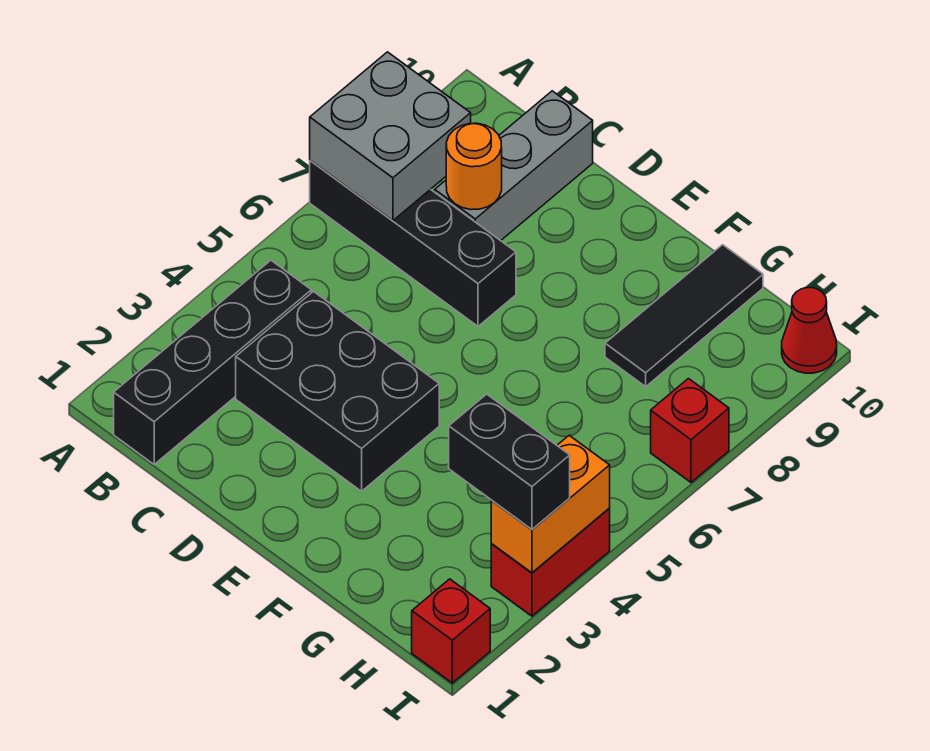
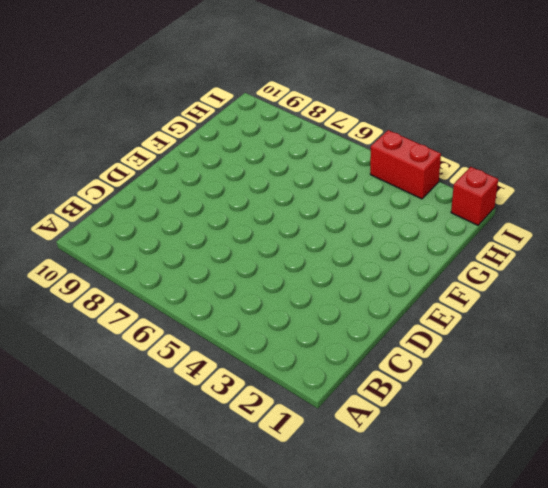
none -> black brick A7:D7 level 1
none -> black brick B1:B4 level 1
none -> black brick C3:E4 level 1

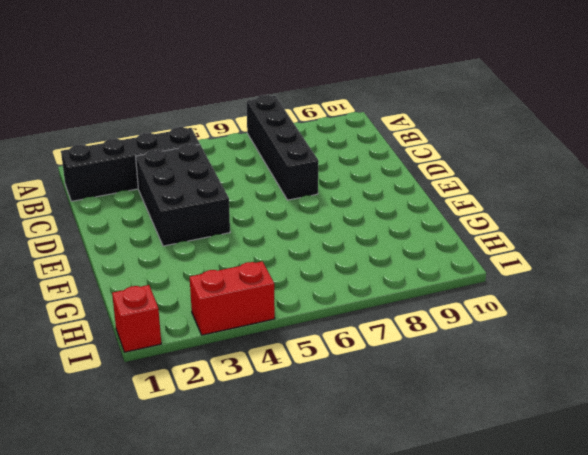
none -> grey brick C8:C10 level 1
none -> black tile G8:G10 level 1
none -> red brick I7 level 1

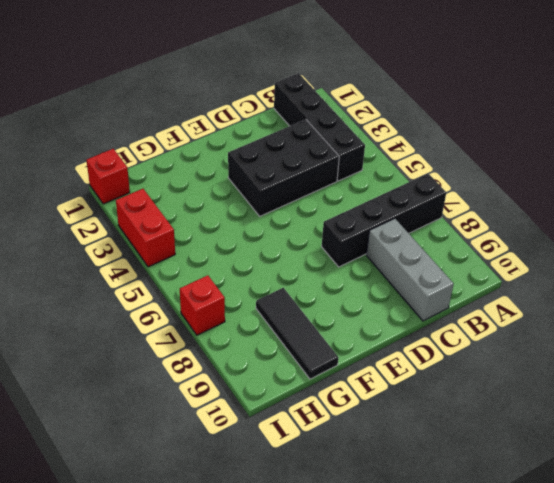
none -> red cone I10 level 1
none -> grey brick A7:B8 level 2
none -> orange round brick C8 level 2

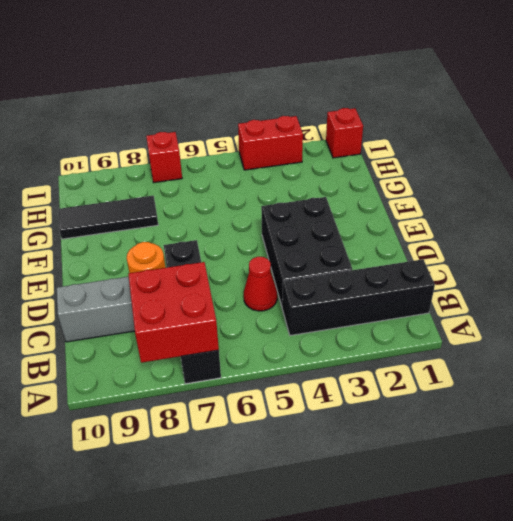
red brick A7:B8 level 2 -> grey brick A7:B8 level 2
red cone C5 level 1 -> red cone I10 level 1
none -> orange brick I3:I4 level 2
none -> black brick H3:I3 level 3

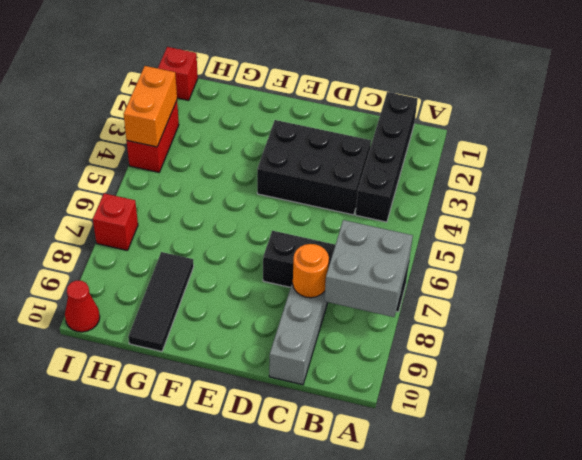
none -> black brick H3:I3 level 3

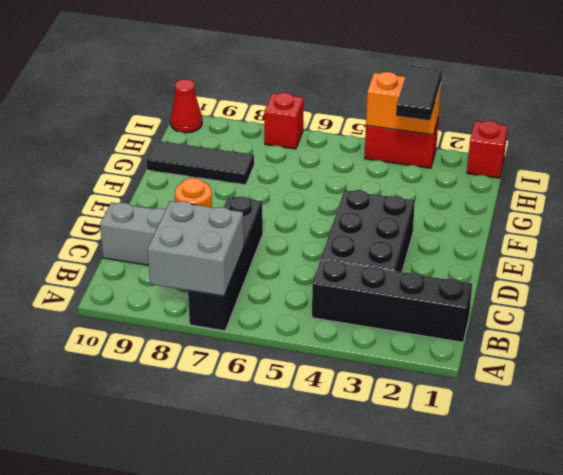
black tile H3:I3 level 3 -> black brick H3:I3 level 3

